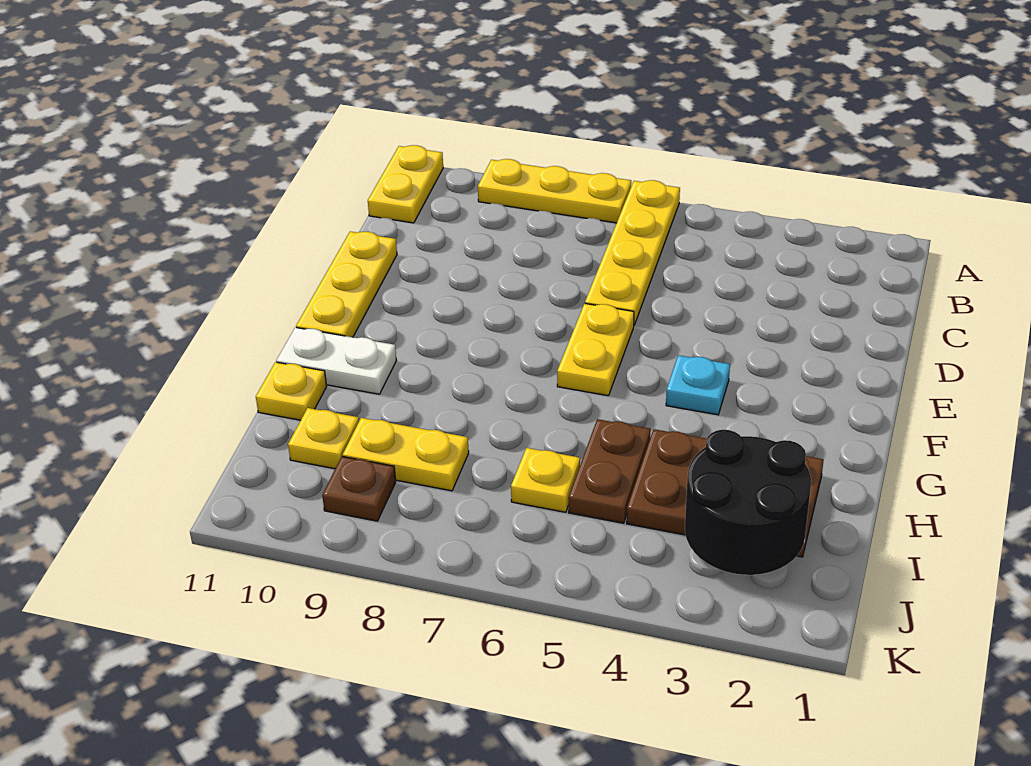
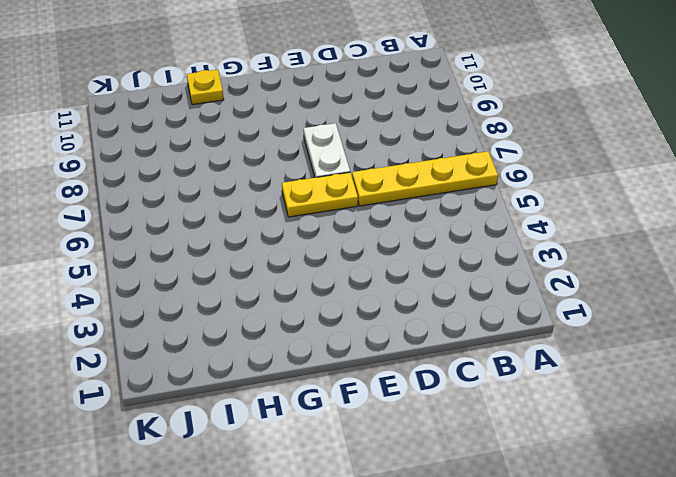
white plate E7:E8 level 1 -> white plate G10:G11 level 1
none -> yellow plate A7:A9 level 1
none -> yellow plate A11:B11 level 1
none -> yellow plate D11:F11 level 1

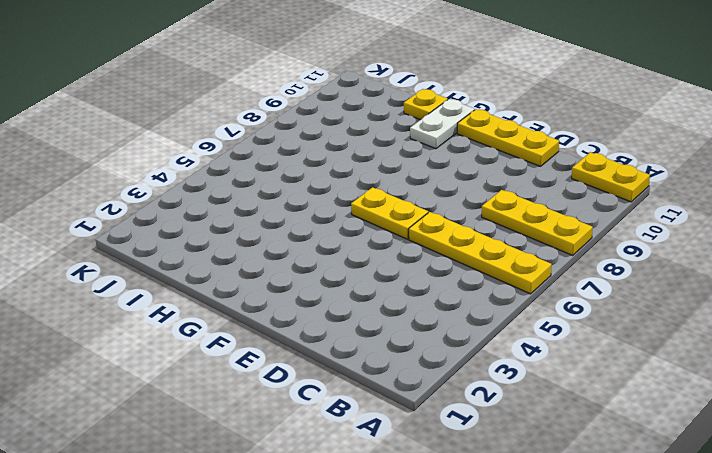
yellow plate A8:C8 level 1 -> yellow plate A7:A9 level 1
none -> cyan plate F4 level 1
none -> brown plate H2:I4 level 1
none -> brown plate H5:I5 level 1

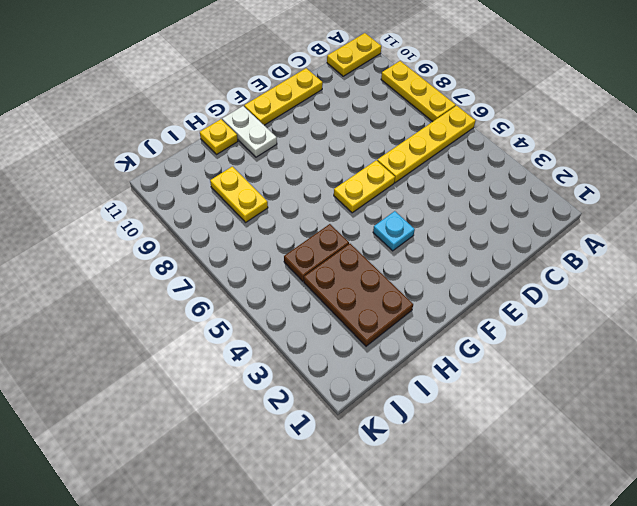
none -> yellow plate I6 level 1
none -> yellow plate I10 level 1
none -> brown plate J9 level 1

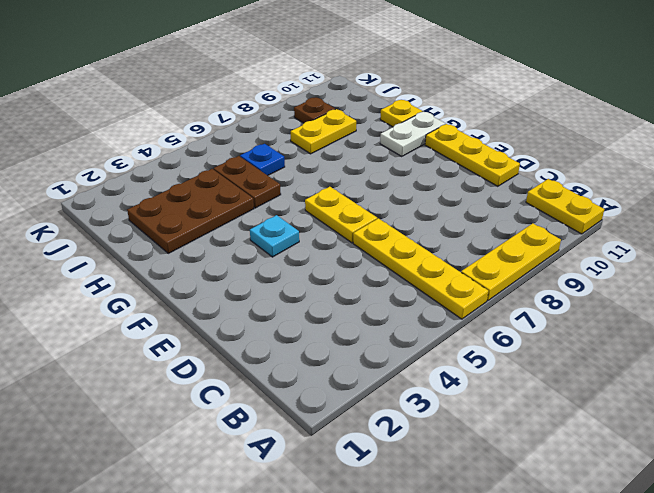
blue plate I6 level 1 -> yellow plate I6 level 1
none -> yellow plate I10 level 1
none -> black round brick I2:J3 level 2

